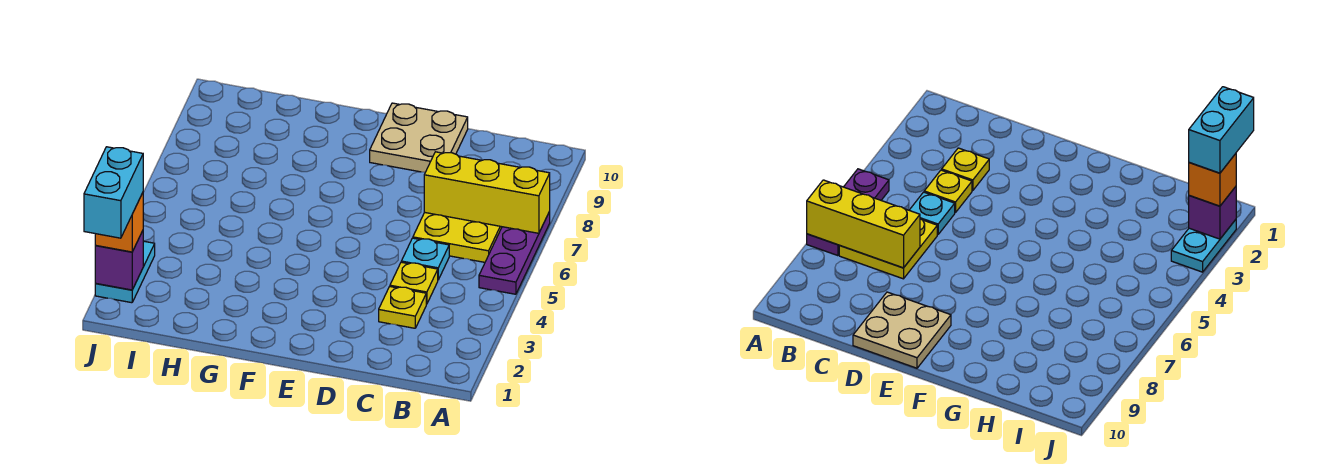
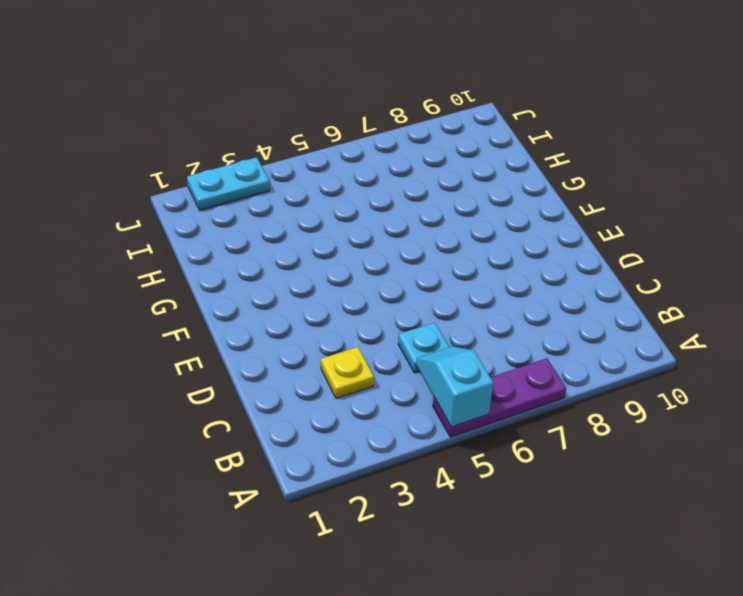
cyan slope A5:B5 level 2 top A -> none
none -> yellow plate B6:C7 level 1
none -> yellow plate C4 level 1

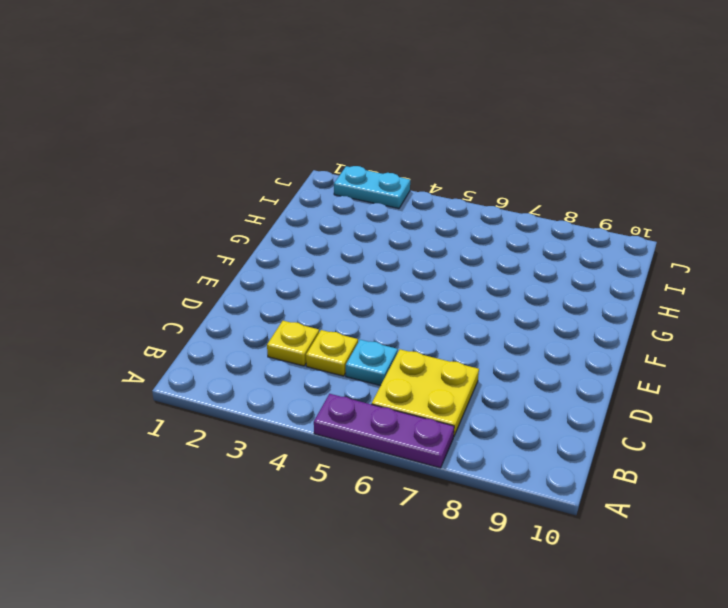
none -> tan plate D9:E10 level 1
none -> yellow brick A7:C7 level 2

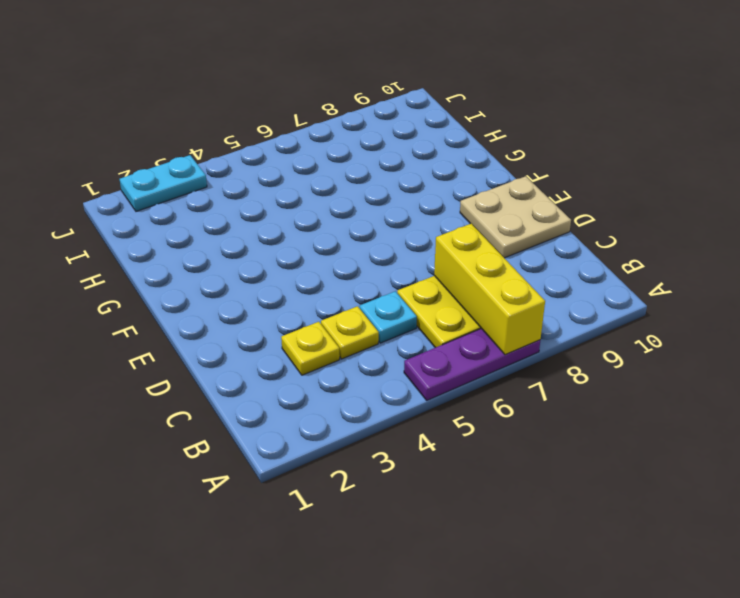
none -> purple brick J2 level 2
none -> orange brick J2 level 3

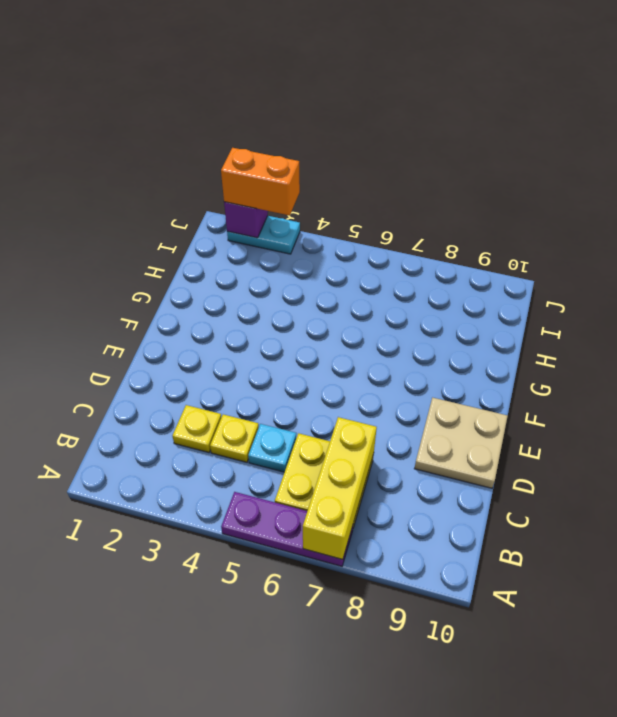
orange brick J2:J3 level 3 -> orange brick J2 level 3
none -> cyan brick J1:J2 level 4

